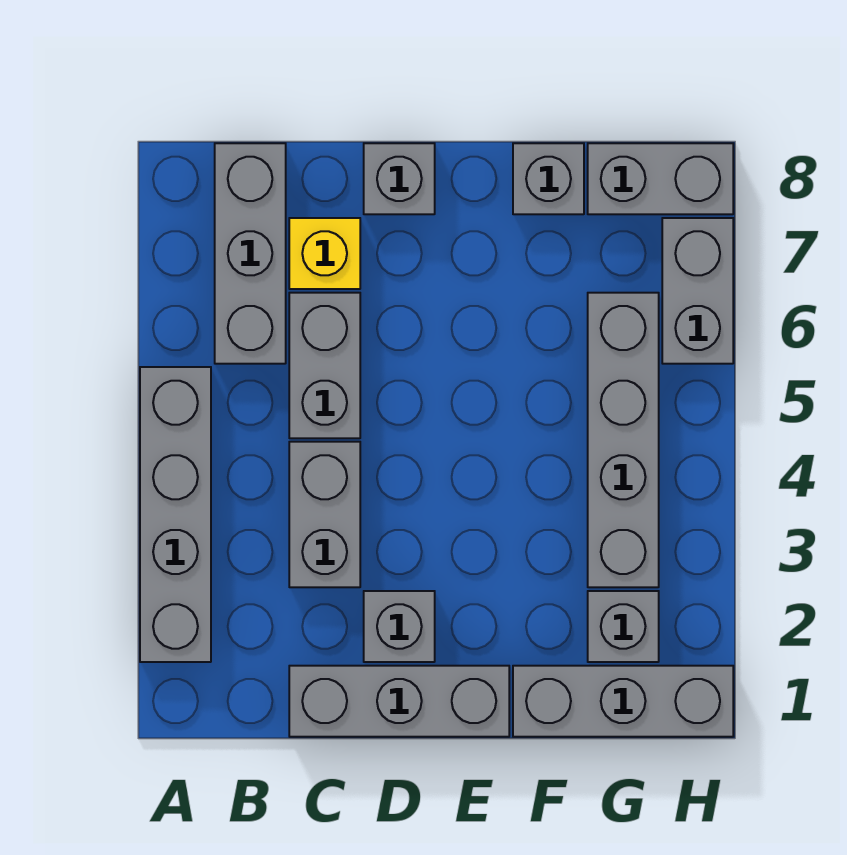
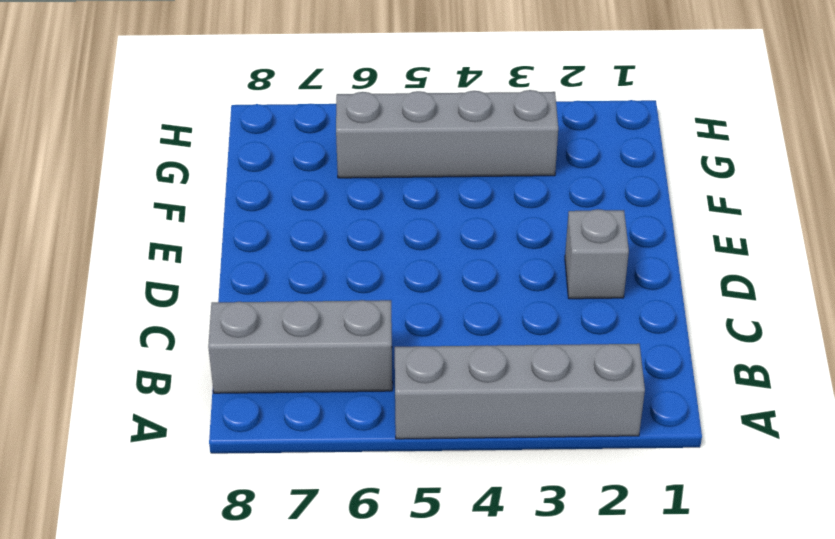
none -> grey brick C1:E1 level 1
none -> grey brick C3:C4 level 1
none -> grey brick C5:C6 level 1

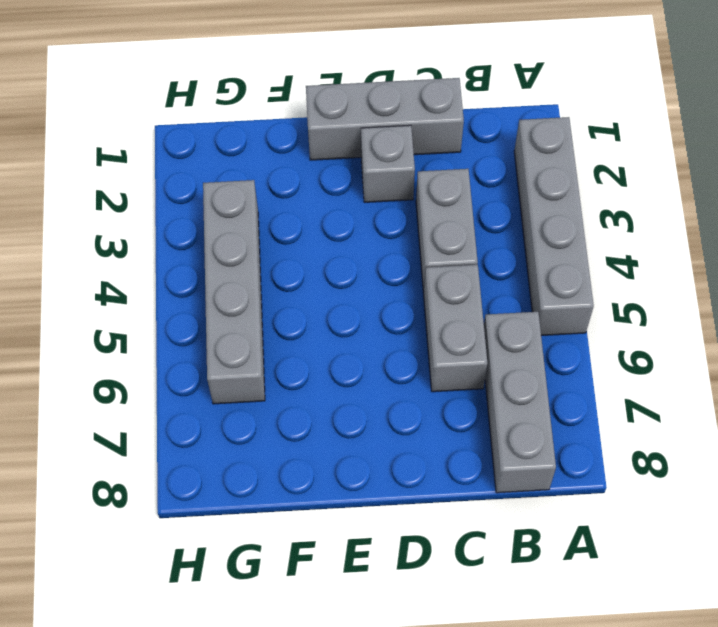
none -> yellow brick C7 level 1
none -> grey brick D8 level 1
none -> grey brick F1:H1 level 1

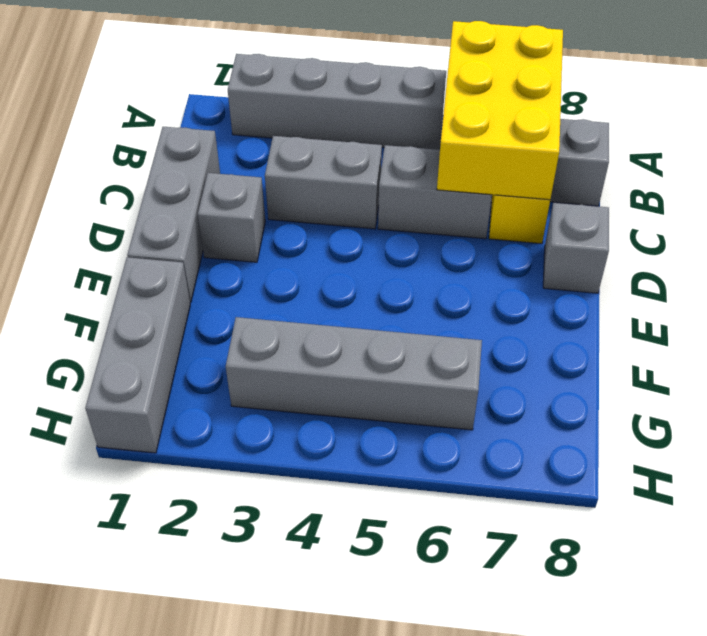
yellow brick A6:C7 level 2 -> none
none -> grey brick F8 level 1
none -> grey brick G2 level 1
none -> grey brick G8:H8 level 1

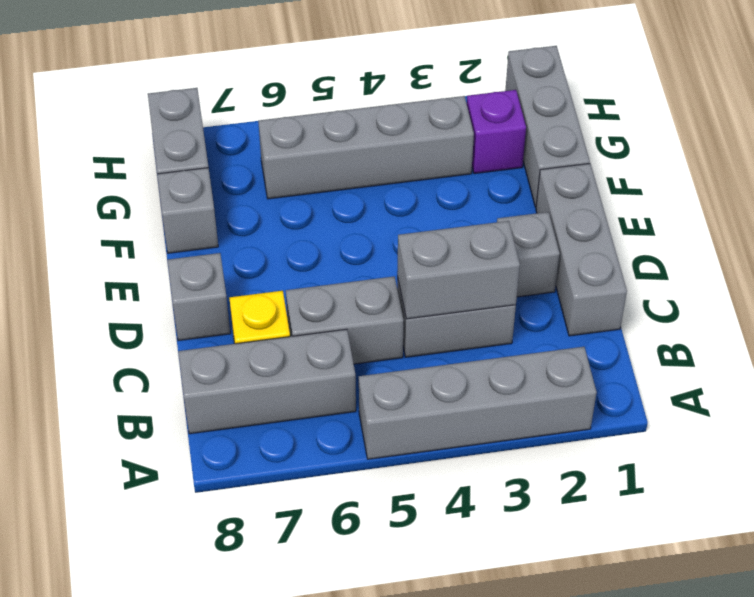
grey brick C3:C4 level 2 -> grey brick H6:H7 level 1
purple brick G2 level 1 -> grey brick G2 level 1

